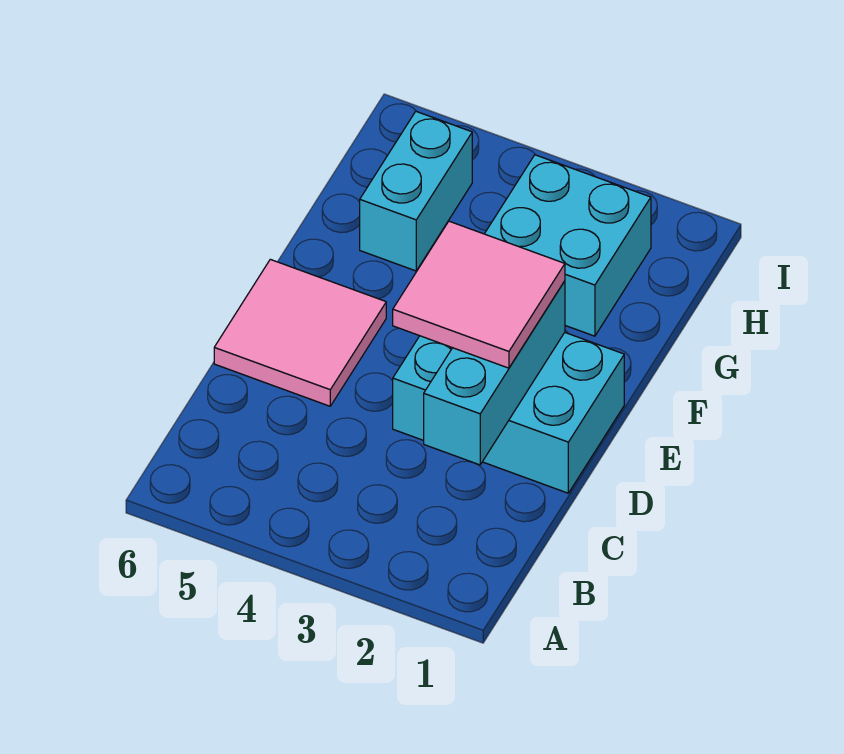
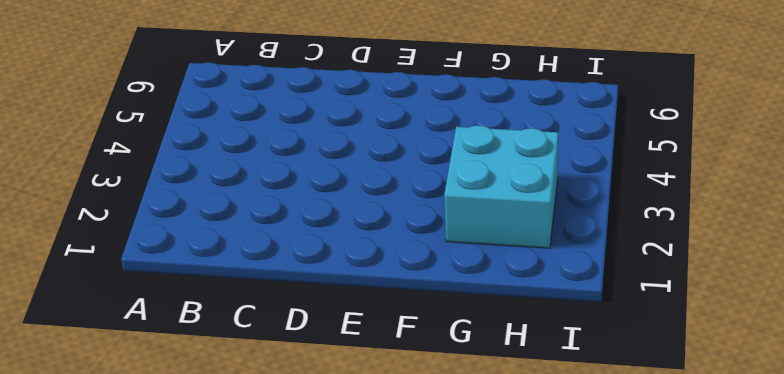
none -> cyan brick D1:E3 level 1
none -> pink tile D5:E6 level 1

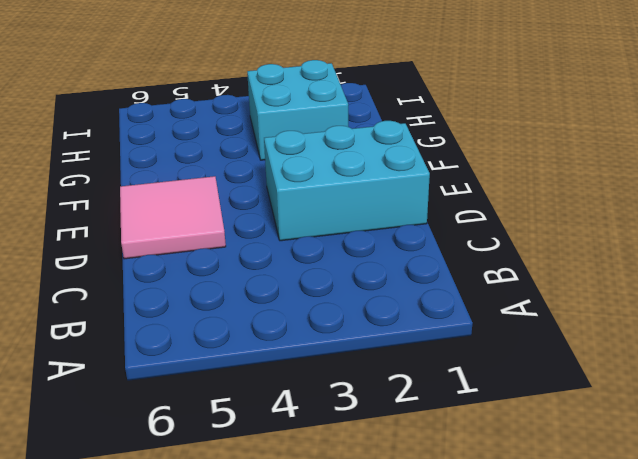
none -> cyan brick G5:H5 level 1
none -> cyan brick C2:E2 level 2

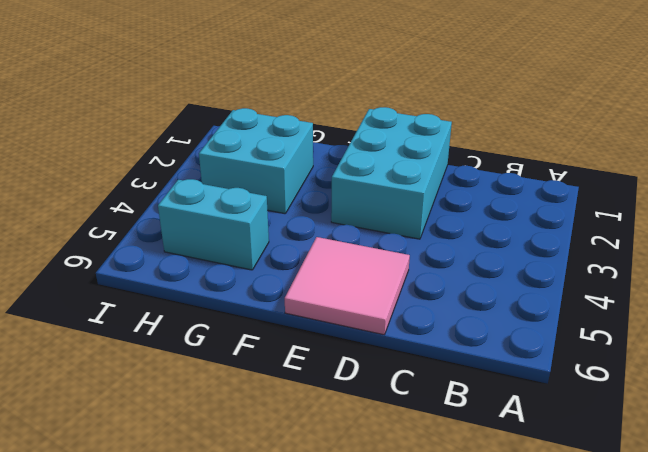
none -> cyan brick C2:E2 level 2
none -> pink tile D2:E3 level 3

